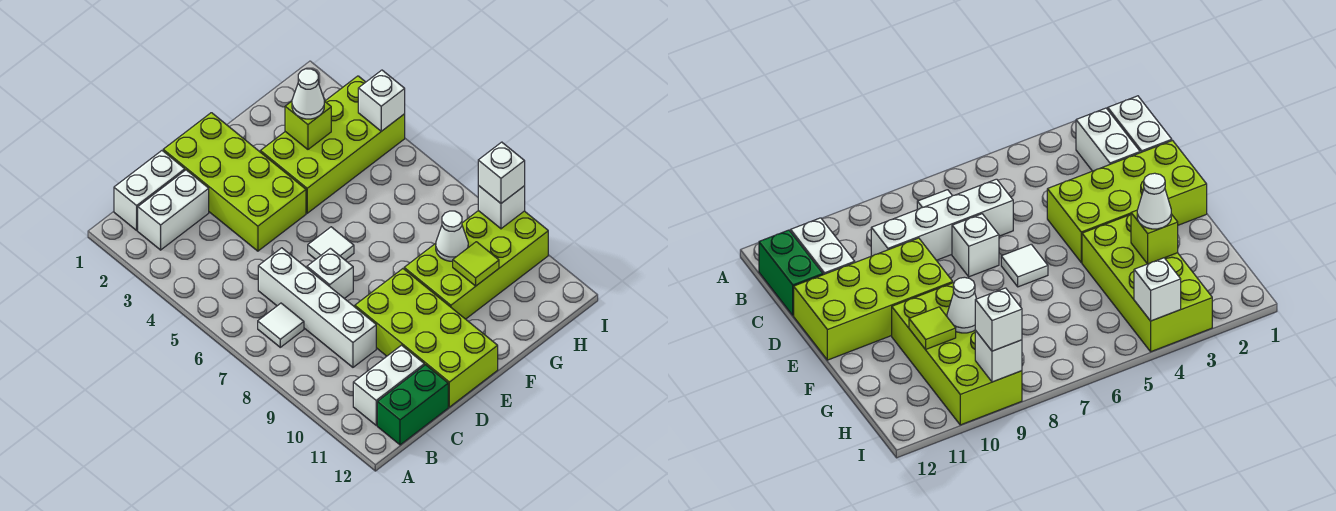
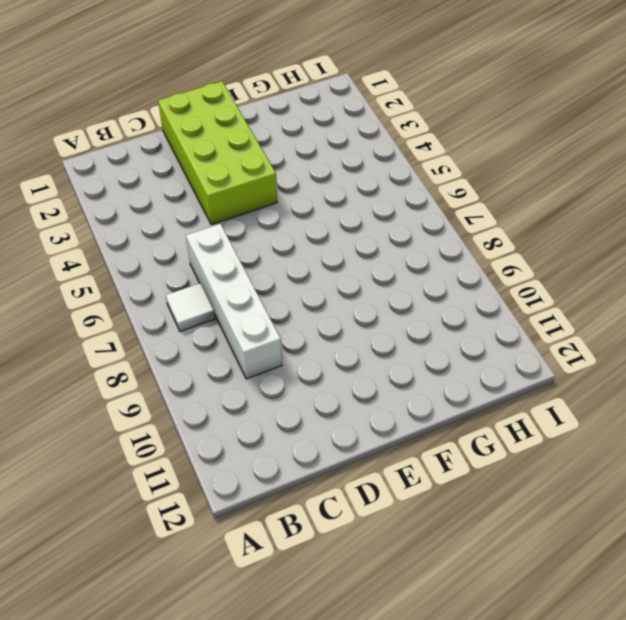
none -> white brick B1:C1 level 1
none -> white brick B2:C2 level 1
none -> white brick B11:C11 level 1

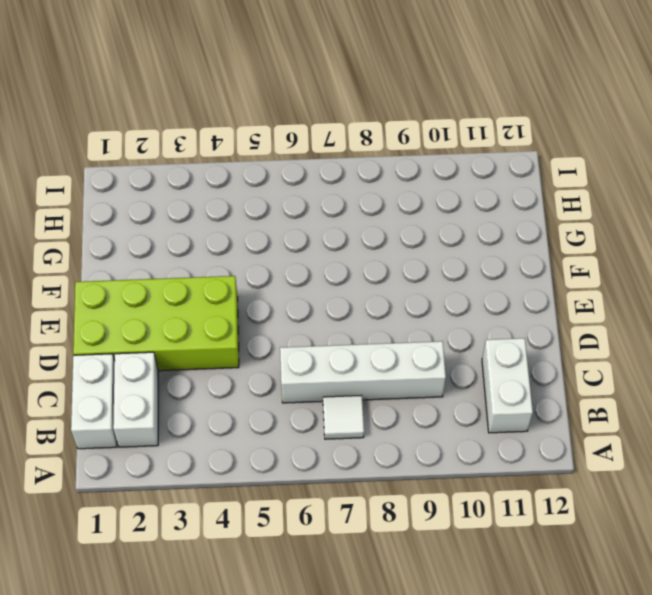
none -> green brick B12:C12 level 1
none -> white brick D7 level 1
none -> lime brick D9:E12 level 1

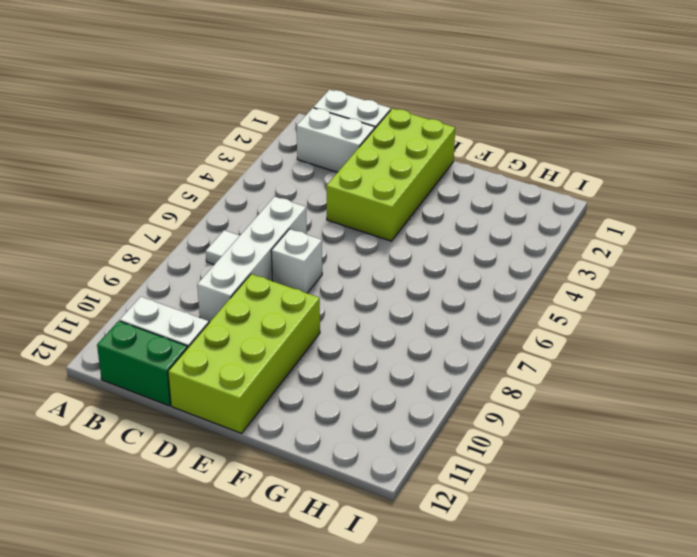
none -> white tile E6 level 1
none -> lime brick F3:I4 level 1
none -> lime brick F9:I10 level 1

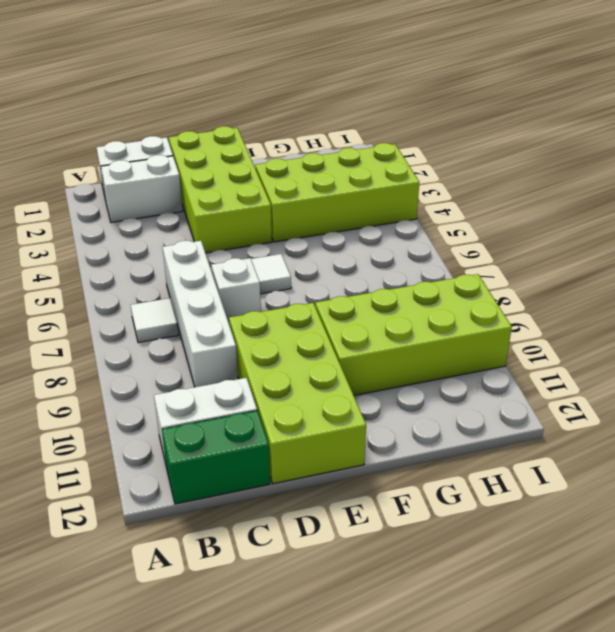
none -> lime brick G3 level 2
none -> white cone G9 level 2
none -> lime tile G10 level 2

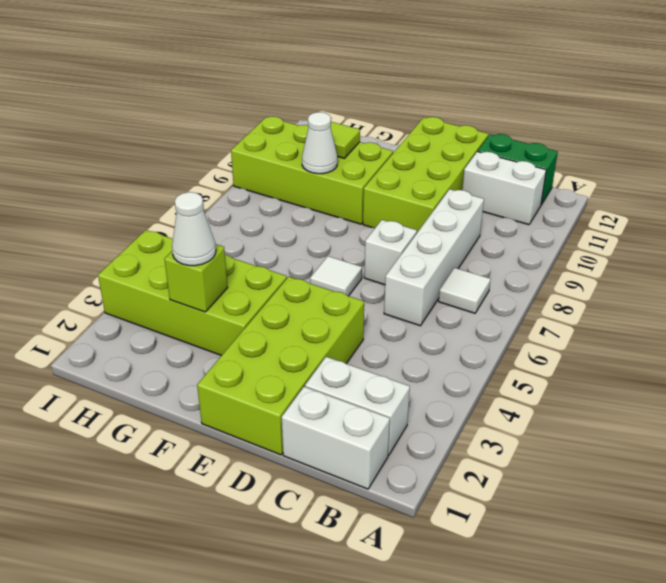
none -> white brick I4 level 2
none -> white brick I9 level 2
none -> white brick I9 level 3

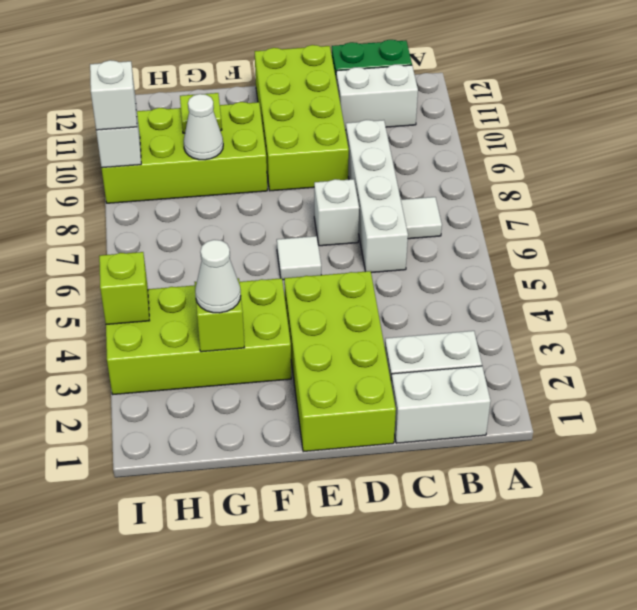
lime brick I4 level 2 -> white brick I4 level 2

